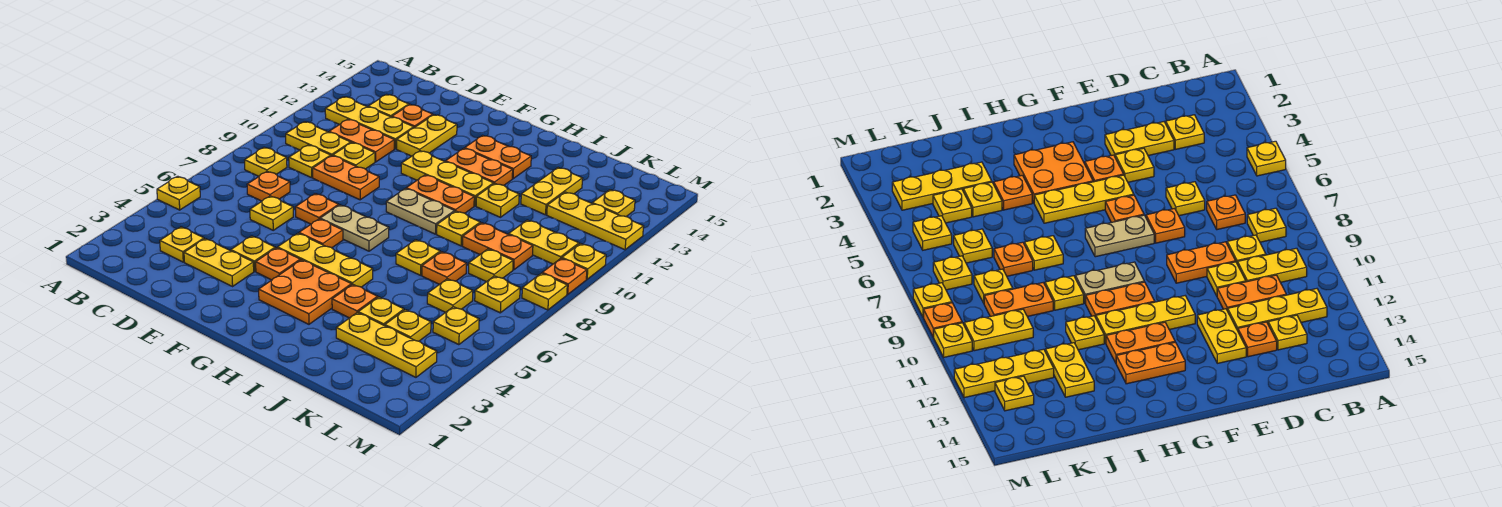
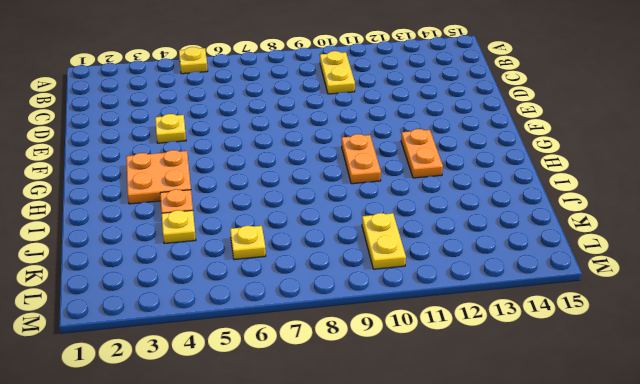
none -> yellow plate B8 level 1
none -> yellow plate B12:D12 level 1
none -> yellow plate C3 level 1
none -> orange plate C7 level 1

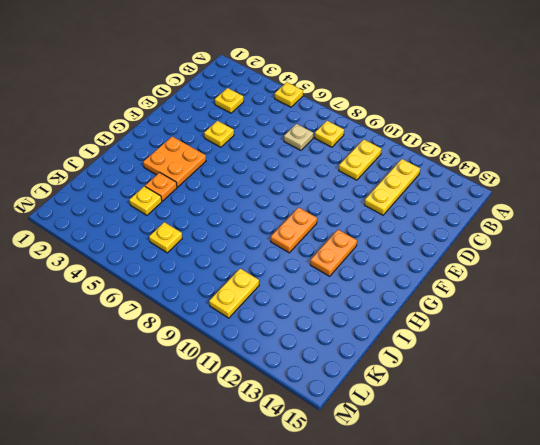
tan plate C7 level 1 -> orange plate C7 level 1
none -> yellow plate C9 level 1
none -> orange plate C11:D11 level 1
none -> yellow plate C13 level 1
none -> yellow plate D3:E3 level 1

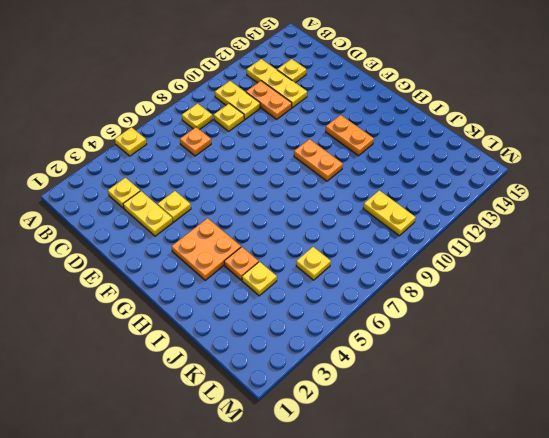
none -> yellow plate D6 level 1
none -> orange plate D9:E9 level 1
none -> yellow plate D10 level 1
none -> orange plate D13 level 1

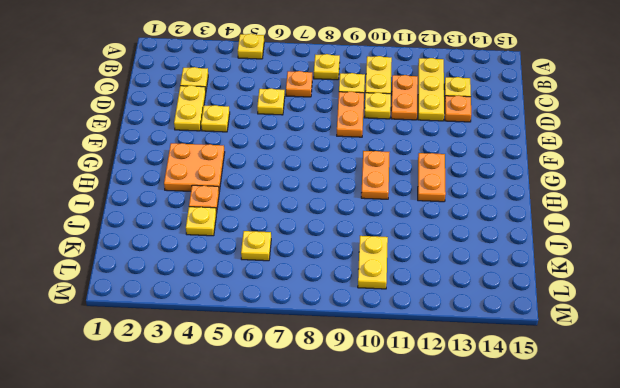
none -> orange plate E7 level 1
none -> yellow plate E12:E13 level 1
none -> orange plate F4 level 1
none -> yellow plate F5:H5 level 1

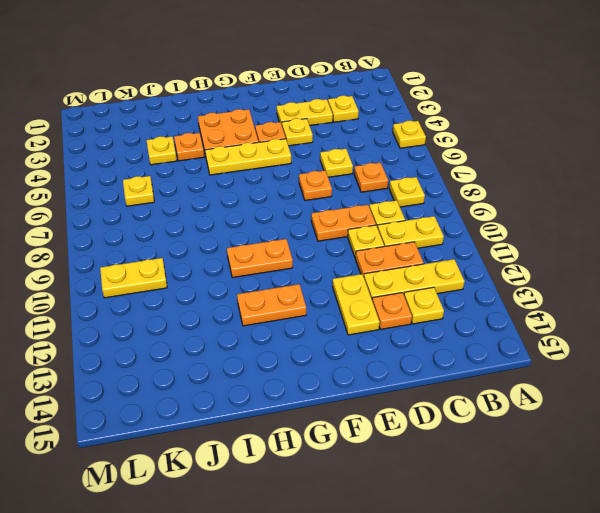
none -> orange plate F6 level 1
none -> tan plate F7:G7 level 1
none -> yellow plate F11:H11 level 1
none -> tan plate G9:H9 level 1

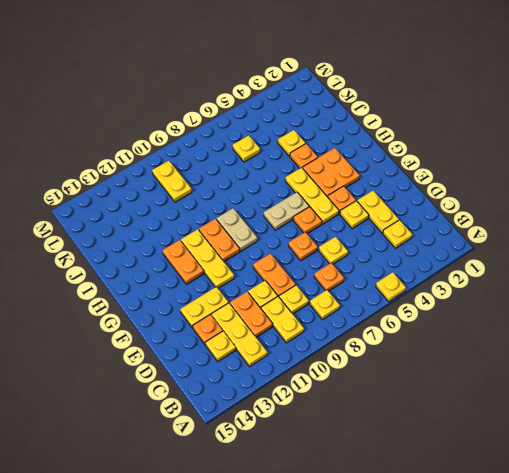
tan plate G6:G7 level 1 -> tan plate F7:G7 level 1
none -> orange plate G13:H13 level 1
none -> yellow plate I7 level 1
none -> yellow plate I9 level 1
none -> yellow plate I11 level 1

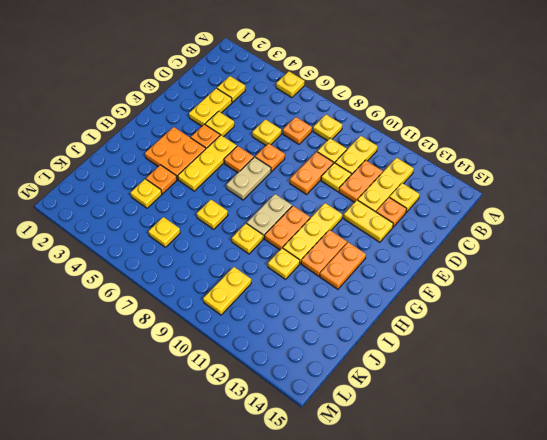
none -> yellow plate J3:L3 level 1
none -> orange plate J7 level 1
none -> orange plate J9:K9 level 1
none -> yellow plate J12:J13 level 1

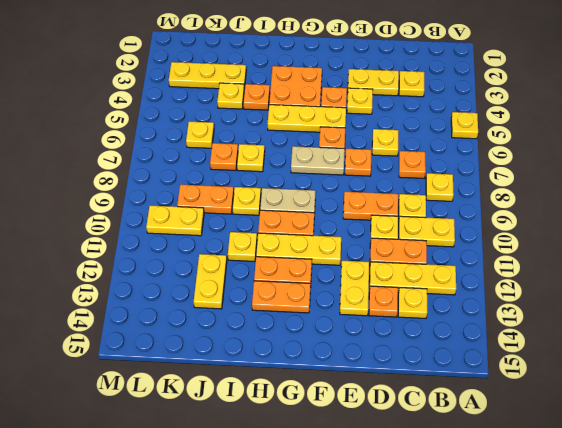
none -> yellow plate K4 level 1
none -> yellow plate K8 level 1
none -> yellow plate K12:M12 level 1
none -> yellow plate L5 level 1

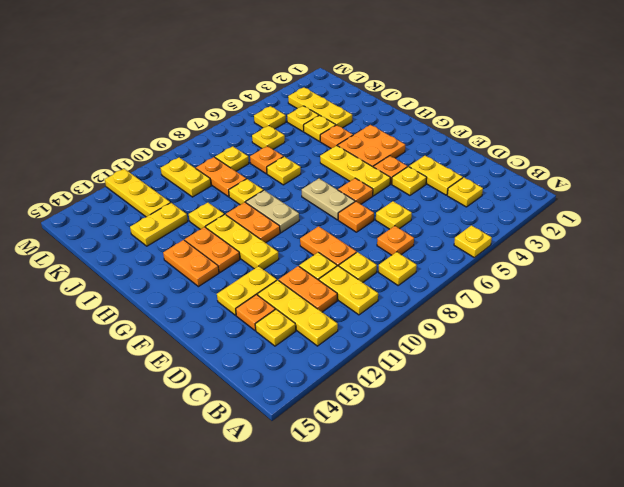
none -> yellow plate L7 level 1
none -> yellow plate L13 level 1
none -> yellow plate M8 level 1
none -> orange plate M9 level 1

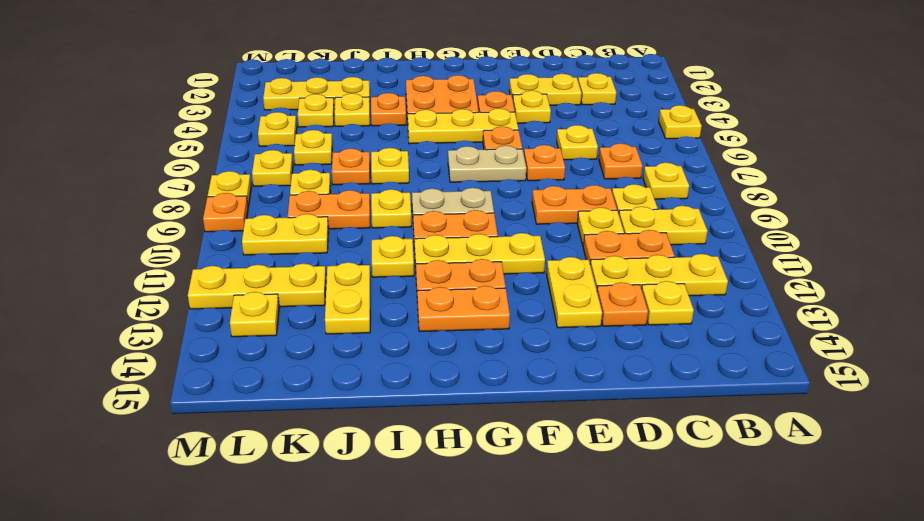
none -> yellow plate M10 level 1

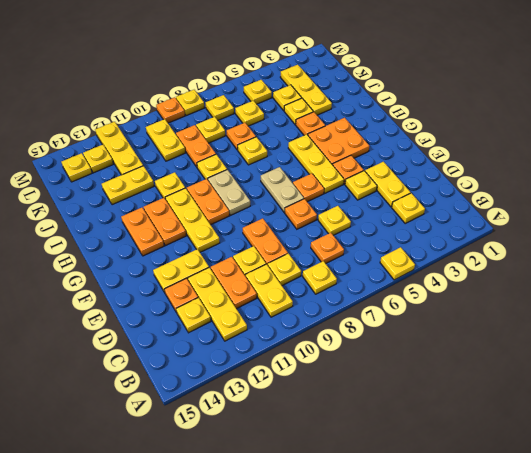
yellow plate L14 level 1 -> yellow plate M10 level 1

